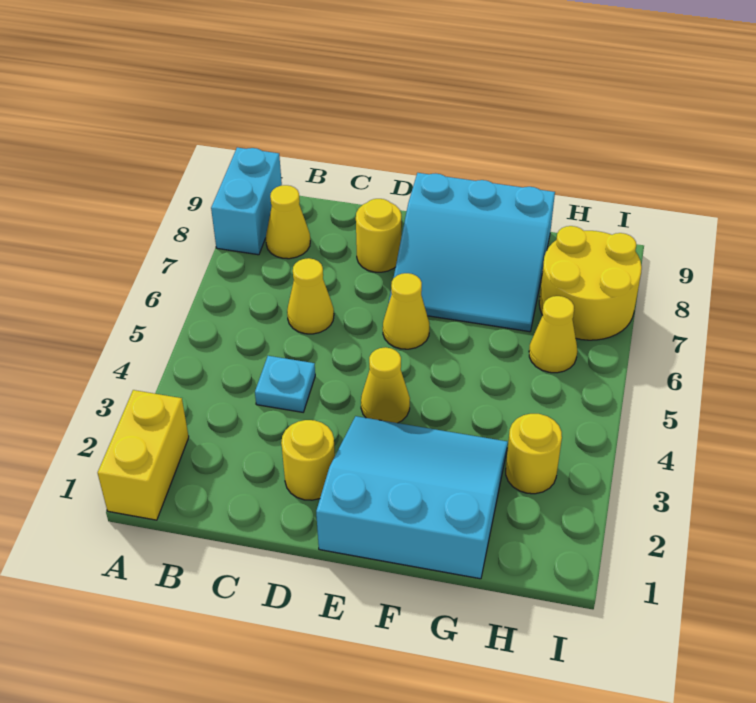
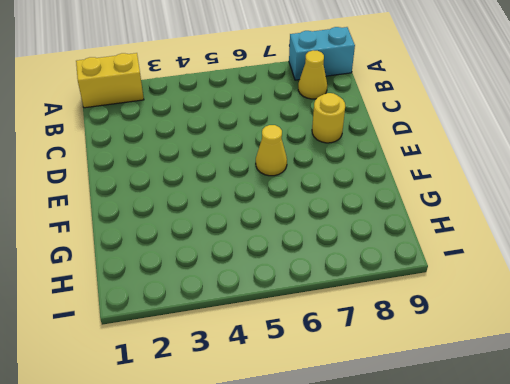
none -> cyan plate C4 level 1
none -> yellow cone C6 level 1
none -> yellow round brick D2 level 1

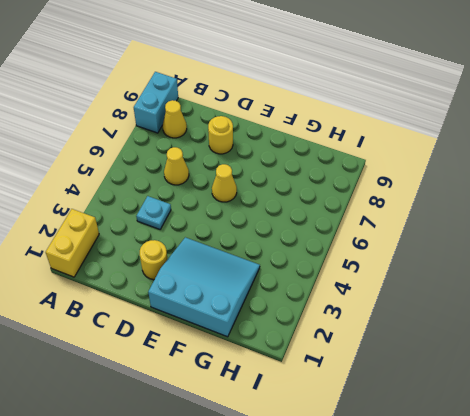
none -> yellow cone E4 level 1
none -> cyan slope E7:G9 level 1 top 9
none -> yellow round brick H3 level 1

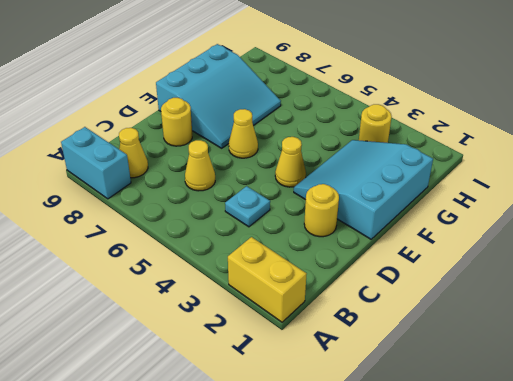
none -> yellow cone H6 level 1
none -> yellow round brick H7:I8 level 1

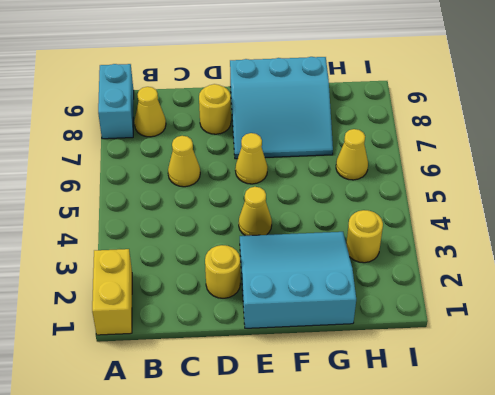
none -> cyan plate C4 level 1
none -> yellow round brick H7:I8 level 1

